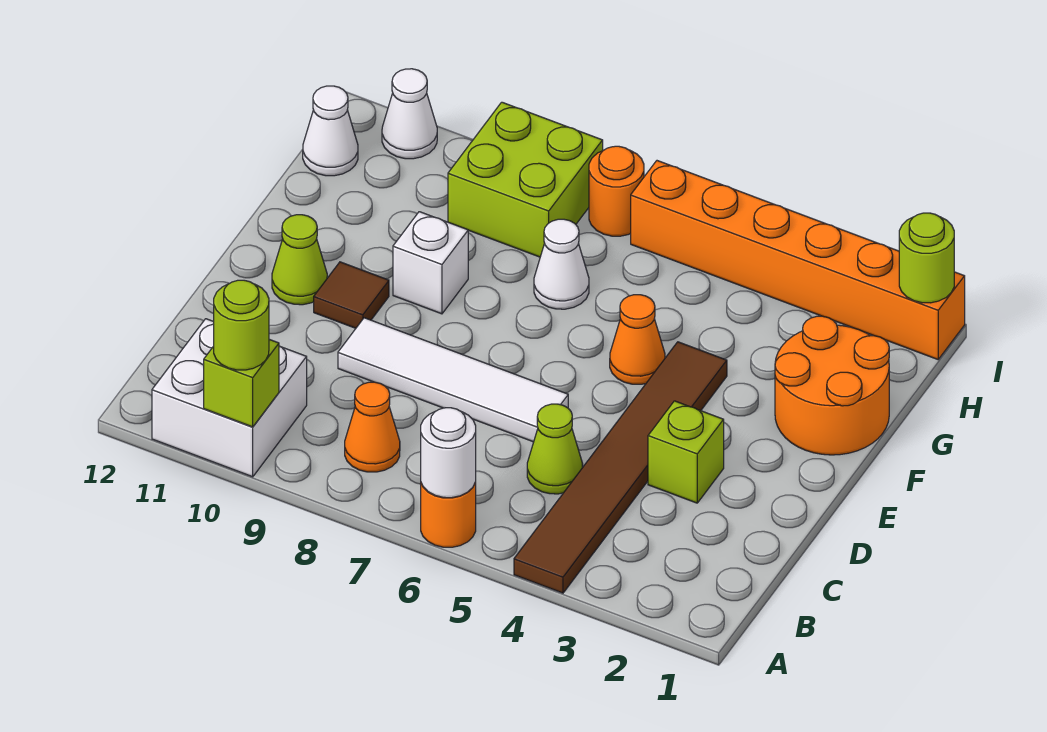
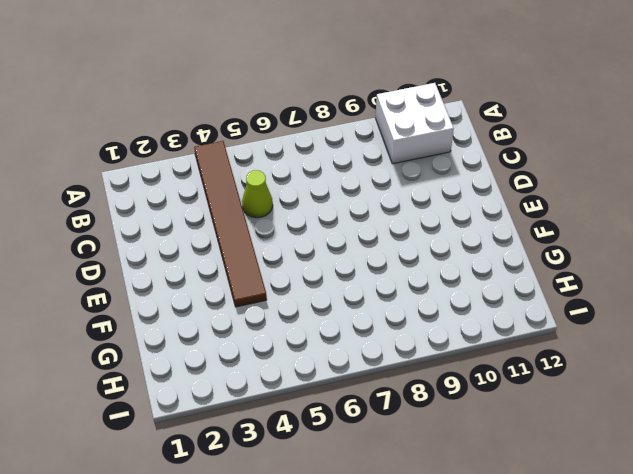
none -> orange round brick A6 level 1
none -> orange cone B8 level 1
none -> lime brick D3 level 1

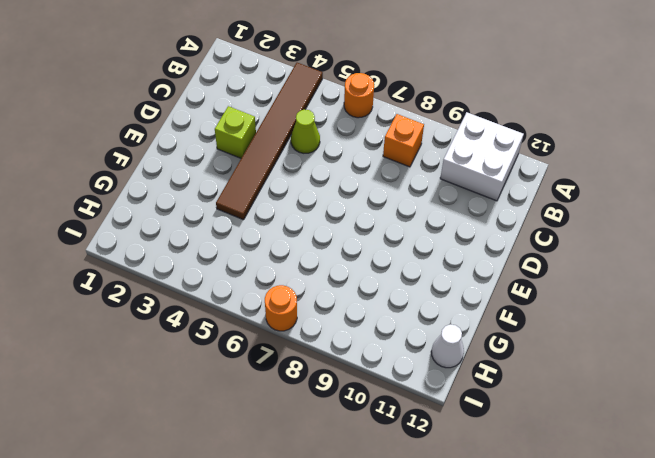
orange brick B8 level 1 -> orange cone B8 level 1
none -> white tile D6:D9 level 1
none -> brown tile E10 level 1
none -> lime cone E11 level 1

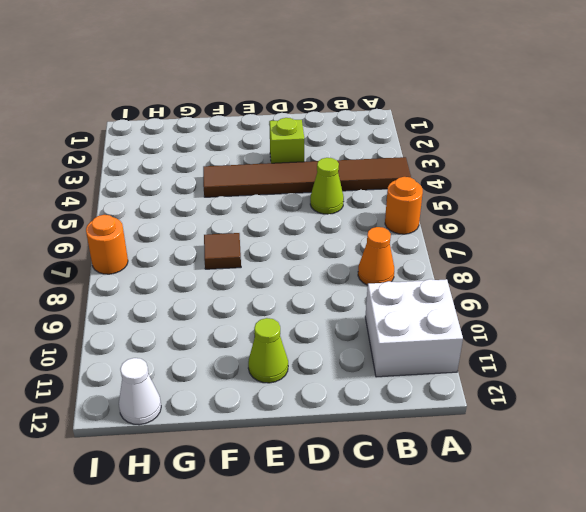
brown tile F7 level 1 -> brown tile E10 level 1
none -> white tile D6:D9 level 1
none -> orange round brick F1:G2 level 1
none -> orange cone F5 level 1

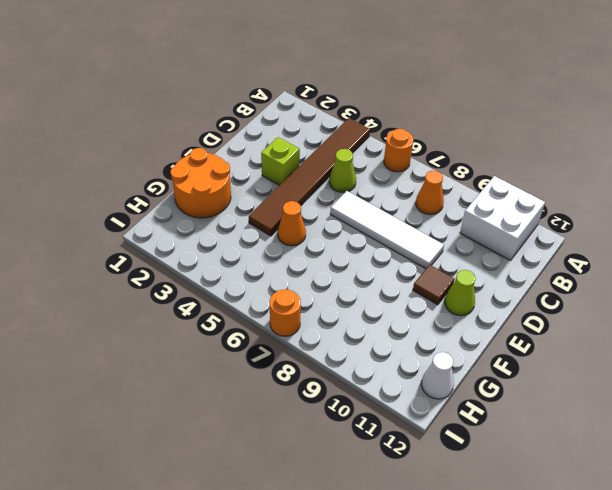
none -> white brick F9 level 1
none -> white cone G7 level 1
none -> lime brick H8:I9 level 1

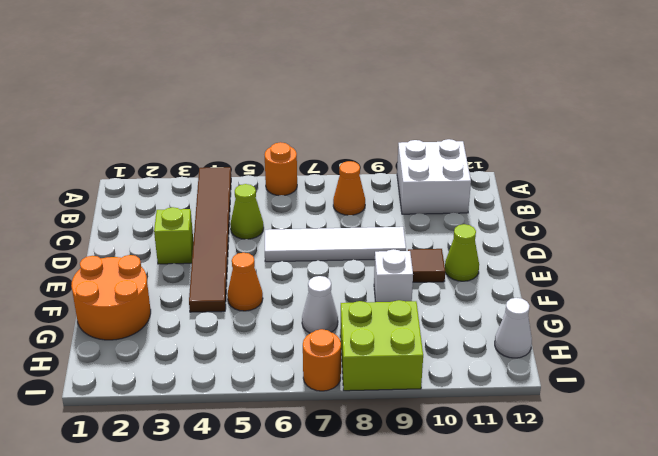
none -> orange brick I1:I6 level 1
none -> white cone I11 level 1
none -> white round brick A6 level 2

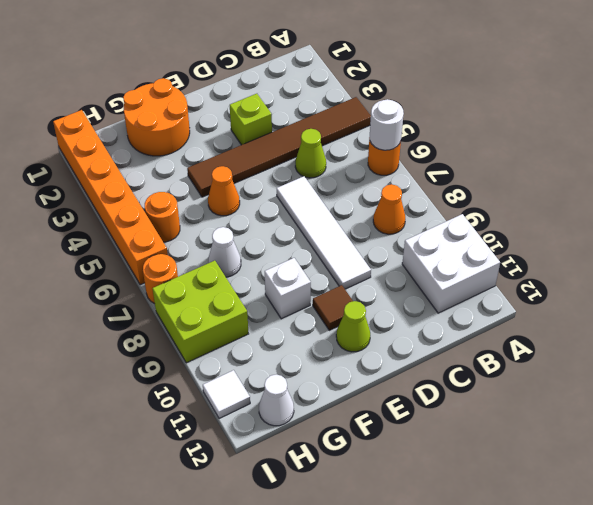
orange round brick H5 level 1 -> none
white tile I11 level 1 -> white cone I11 level 1
none -> lime brick A10 level 2
none -> lime round brick I1 level 2
none -> lime round brick A10 level 3

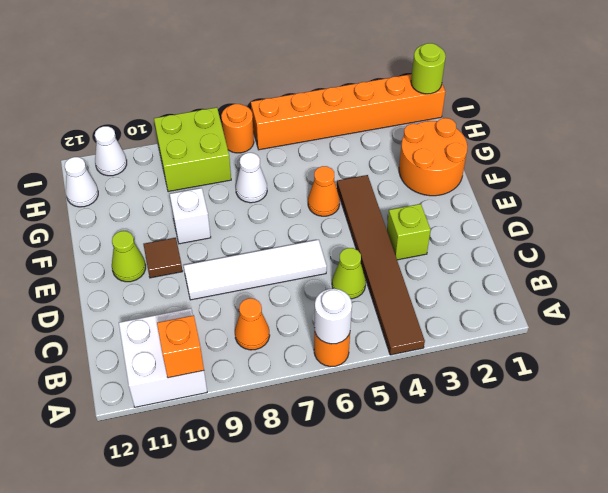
orange brick A10 level 2 -> lime brick A10 level 2
none -> lime round brick A10 level 3

